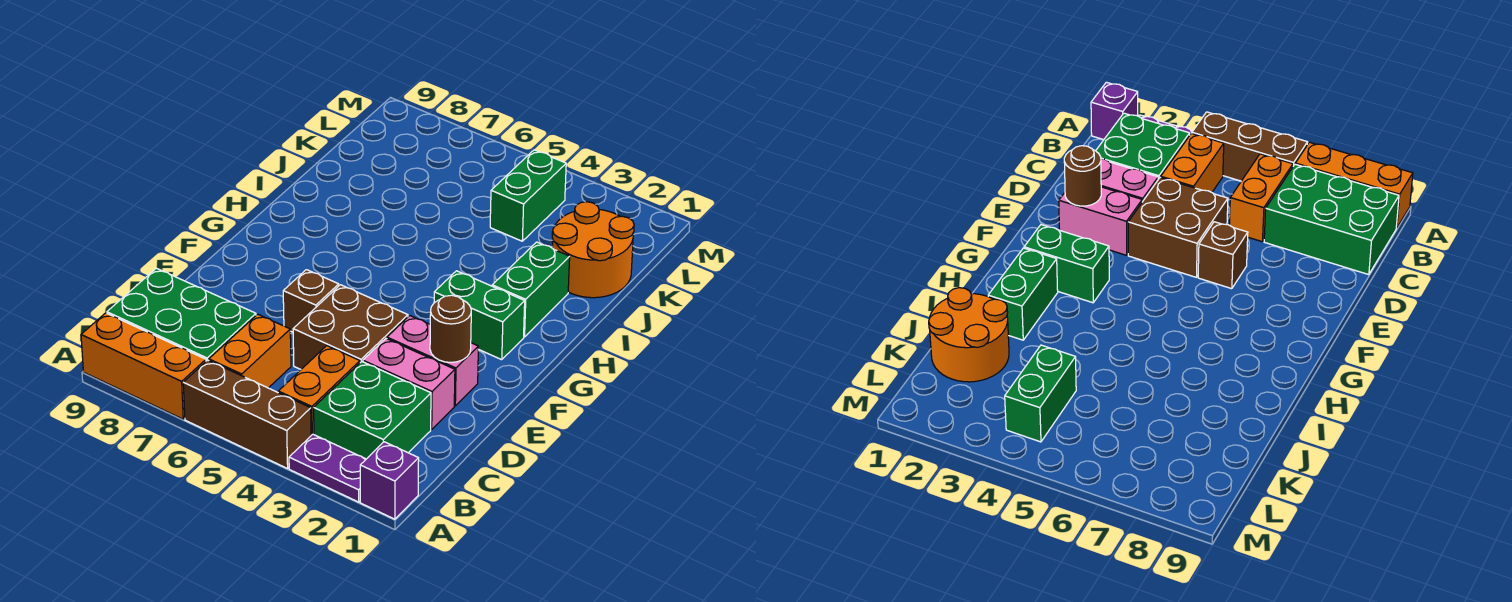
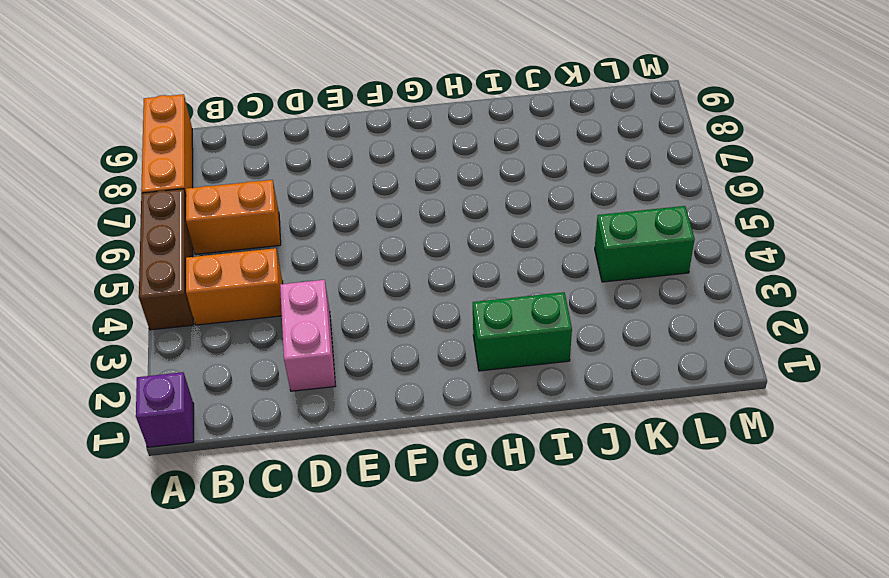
none -> purple plate A2:A3 level 1
none -> green brick B2:C3 level 1
none -> green brick B7:C9 level 1

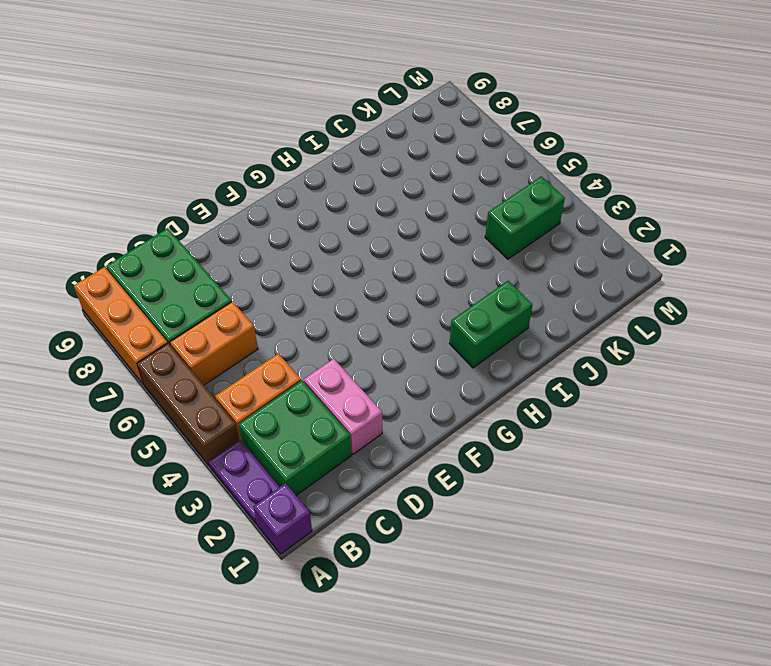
none -> brown brick D4:E5 level 1
none -> pink brick E2:E3 level 1
none -> brown brick E6 level 1

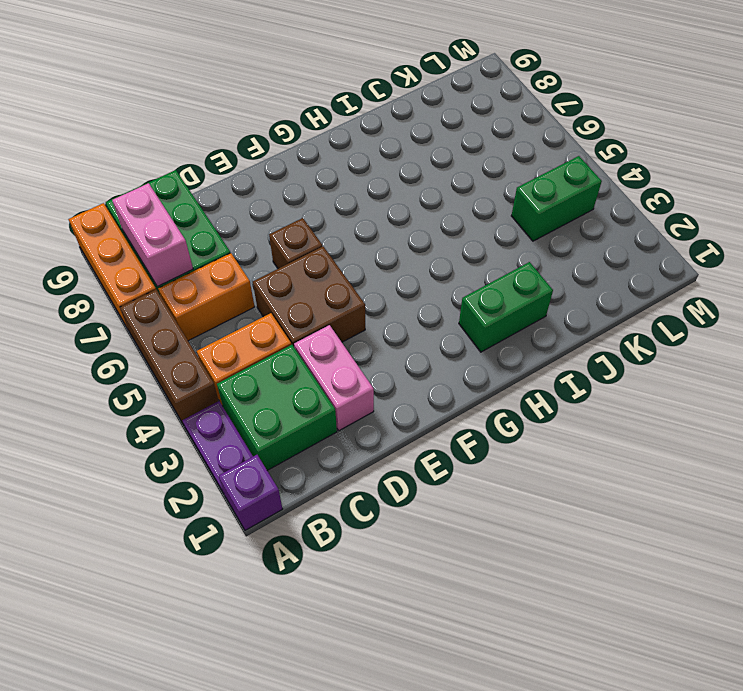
pink brick B7:B8 level 2 -> pink brick E2:E3 level 1
none -> green brick G2:G3 level 1
none -> orange round brick J1:K2 level 1
none -> brown round brick E2 level 2

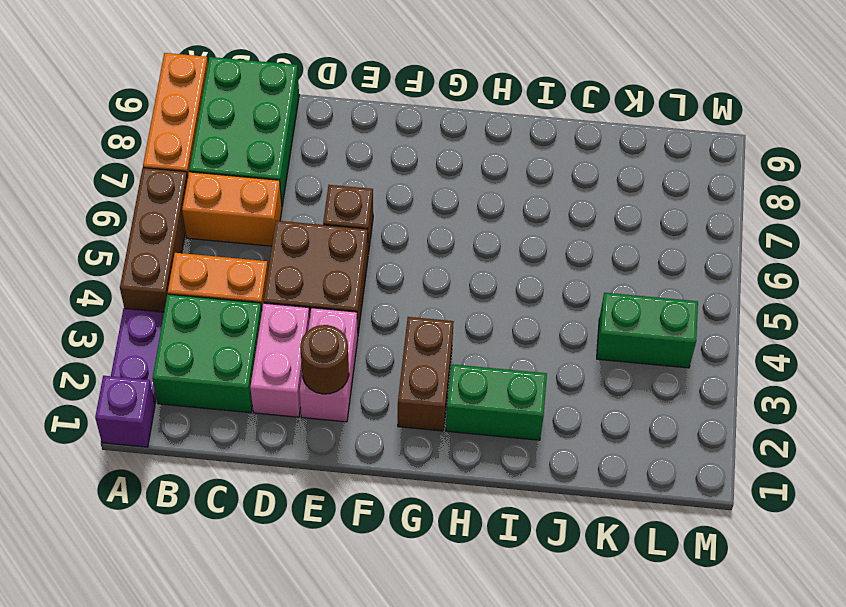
brown brick G2:G3 level 1 -> green brick G2:G3 level 1
none -> orange round brick J1:K2 level 1

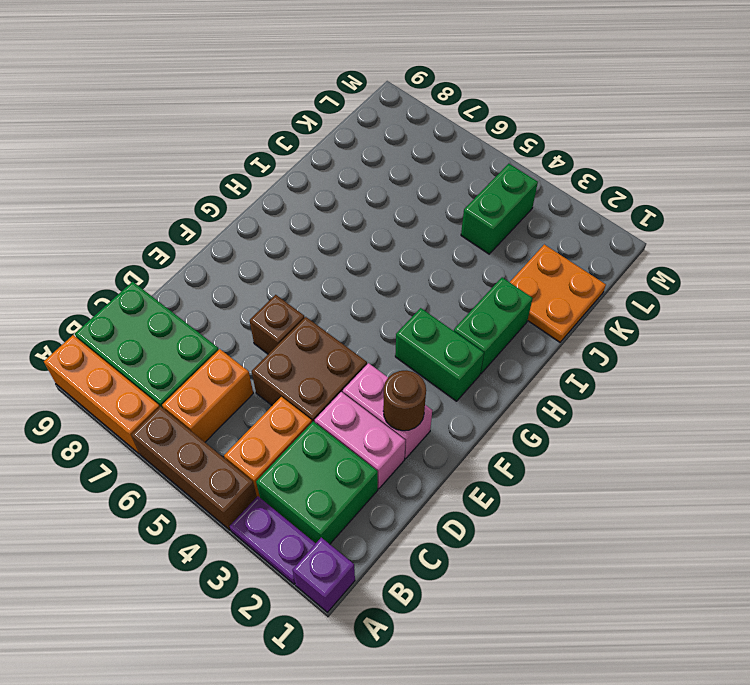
orange plate J1:K2 level 1 -> orange round brick J1:K2 level 1

